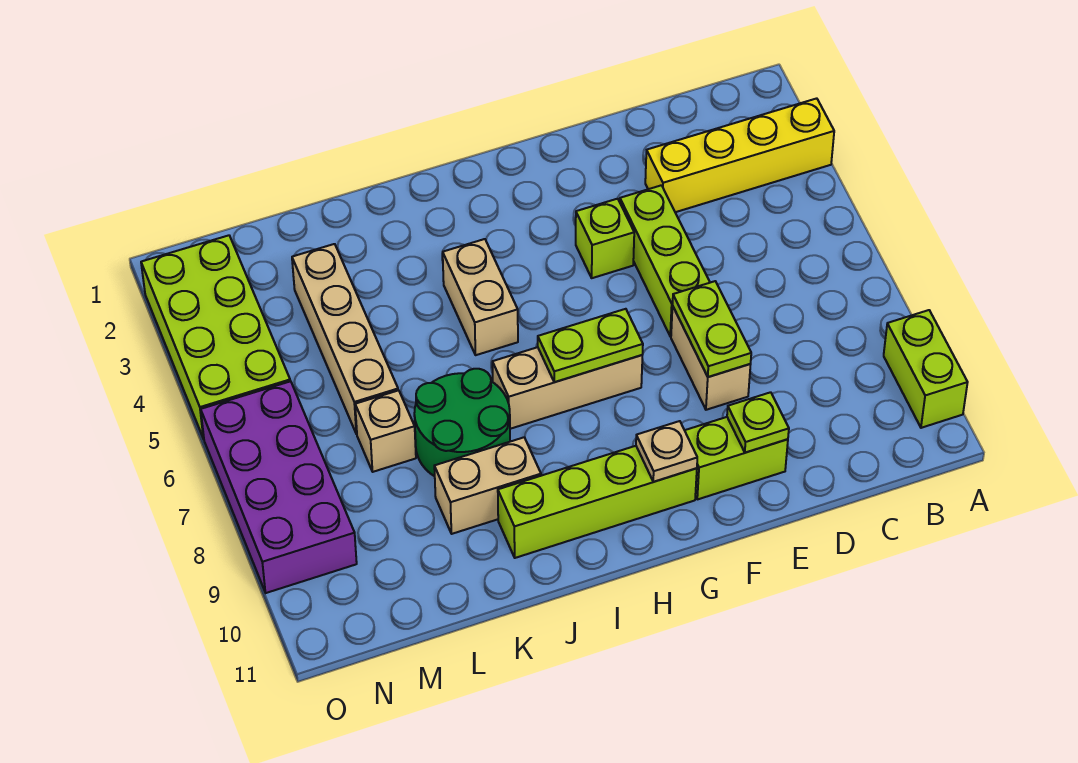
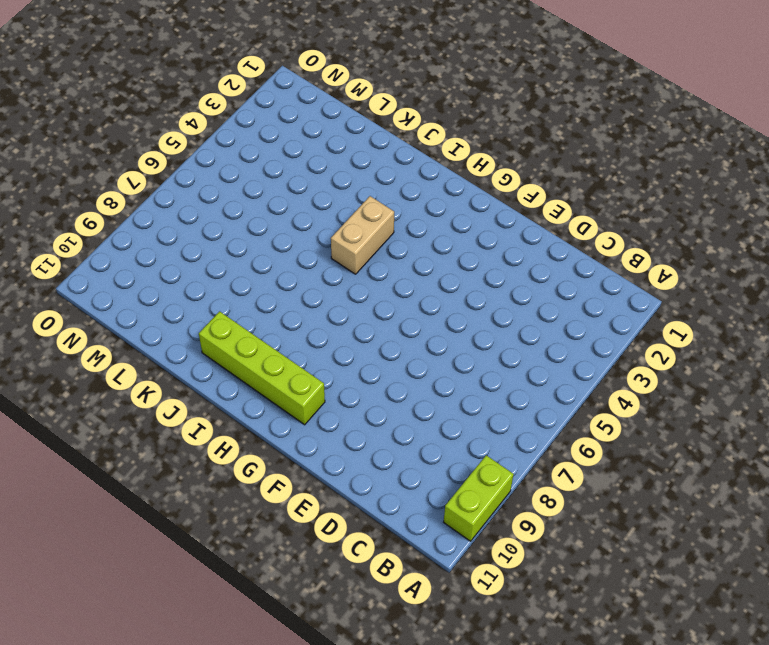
none -> yellow brick A3:D3 level 1
none -> lime brick E4:E6 level 1
none -> tan brick E7:E8 level 1

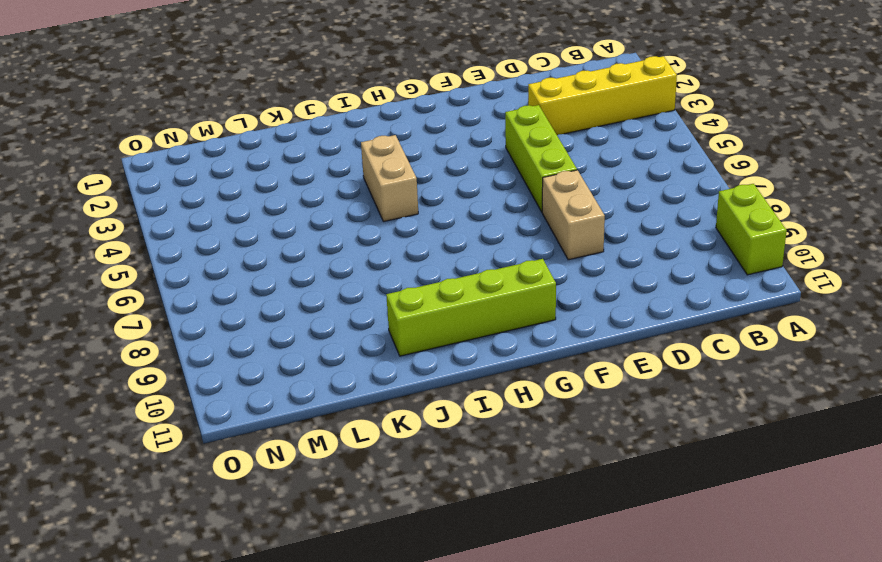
none -> lime brick E10:F10 level 1
none -> lime brick F4 level 1
none -> tan brick G7:I7 level 1

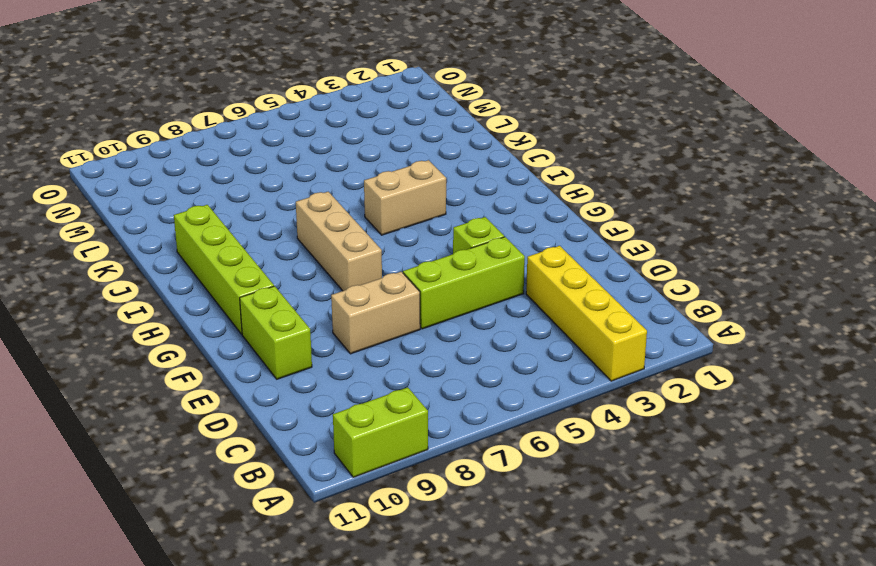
none -> green round brick J7:K8 level 1
none -> tan brick J9:K9 level 1
none -> tan brick L3:L6 level 1

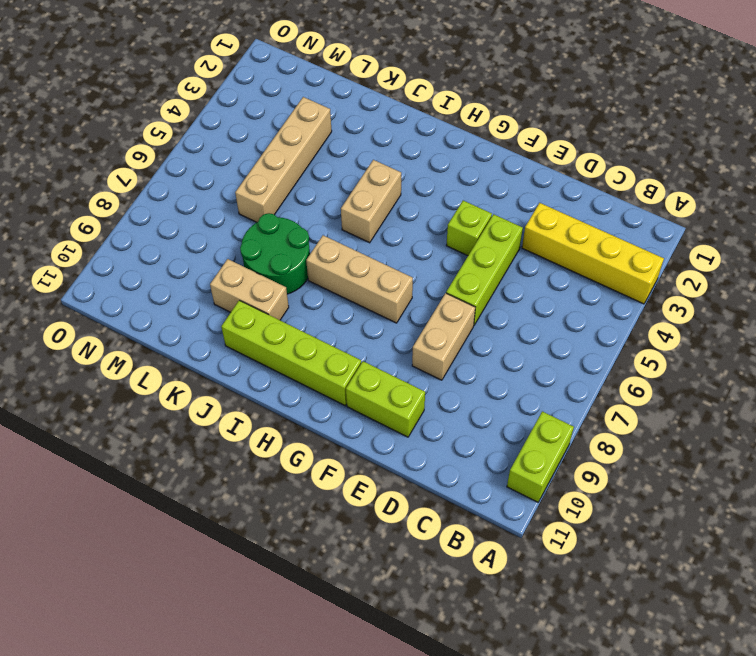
none -> tan brick L7 level 1
none -> lime brick N2:O5 level 1
none -> purple brick N6:O9 level 1

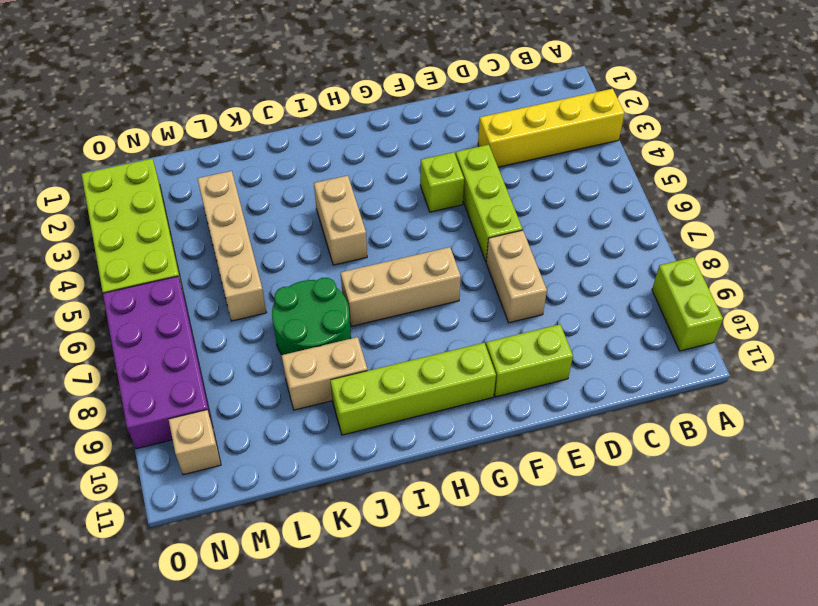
tan brick N10 level 1 -> tan brick L7 level 1
none -> lime plate E7:E8 level 2
none -> lime plate E10 level 2
none -> lime plate G7:H7 level 2

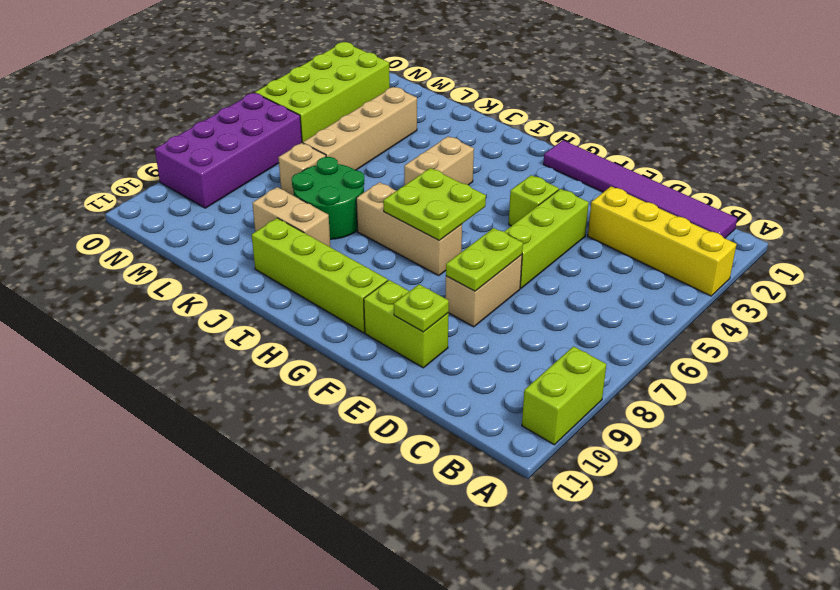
purple tile B1:G1 level 1 -> none
lime plate G6:H7 level 2 -> lime plate G7:H7 level 2
none -> tan plate G10 level 2

